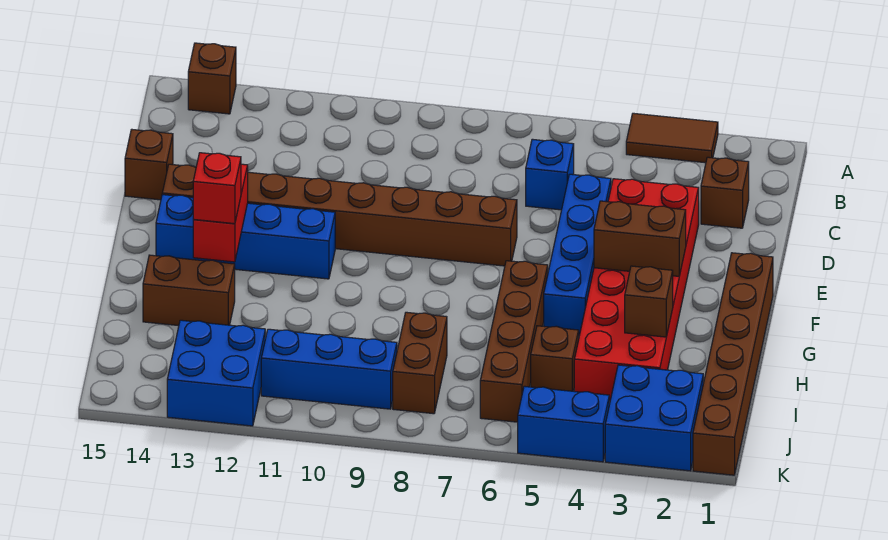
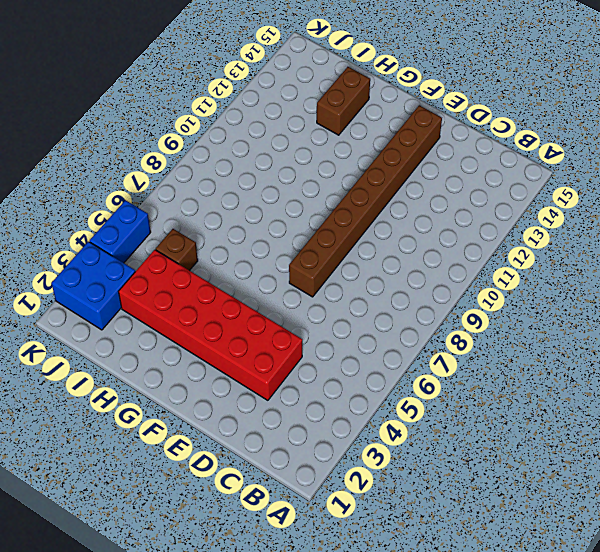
none -> brown tile A3:A4 level 1
none -> brown brick A14 level 1
none -> brown brick C2 level 1

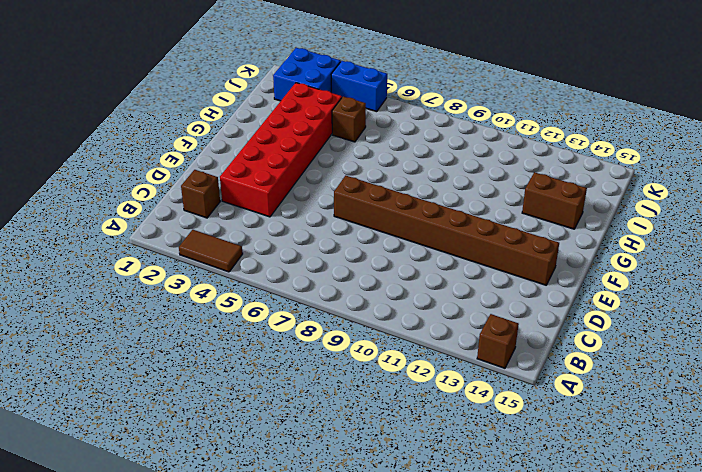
none -> blue brick C6 level 1
none -> blue brick D5:G5 level 1
none -> brown brick D15 level 1

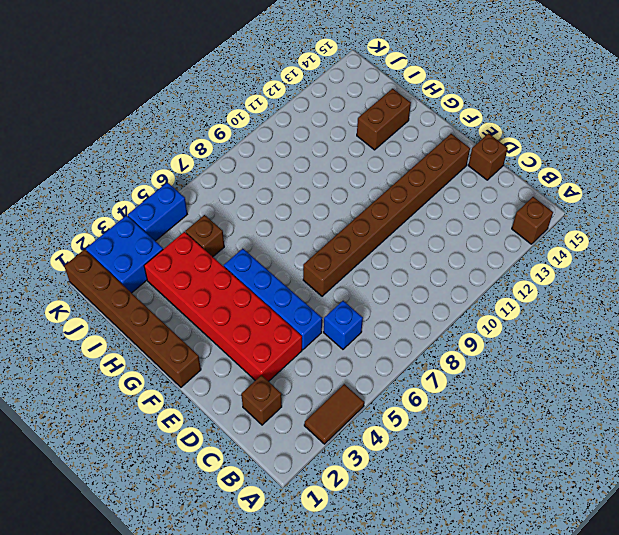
none -> blue brick F11:F14 level 1
none -> brown brick G6:J6 level 1
none -> brown brick I8:J8 level 1

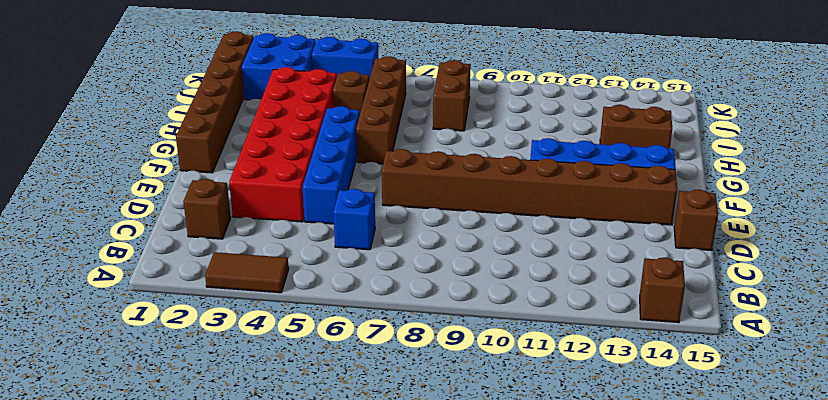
none -> blue brick J9:J11 level 1
none -> blue brick J12:K13 level 1
none -> brown brick F3:F4 level 2

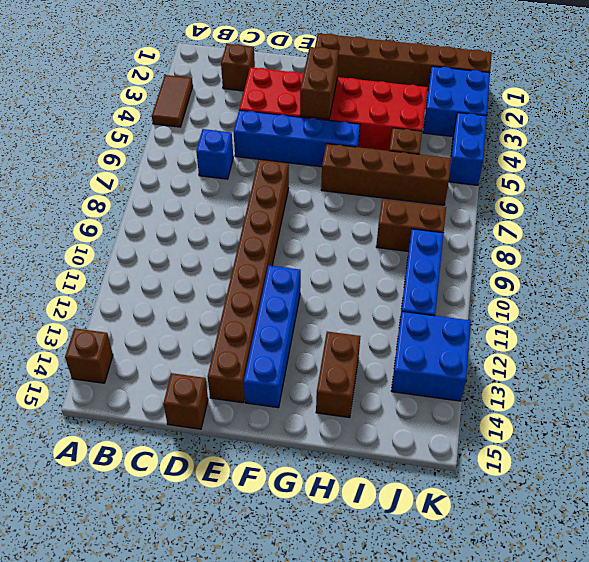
none -> red brick F13:G13 level 2
none -> brown brick H3 level 2
none -> red brick G13 level 3

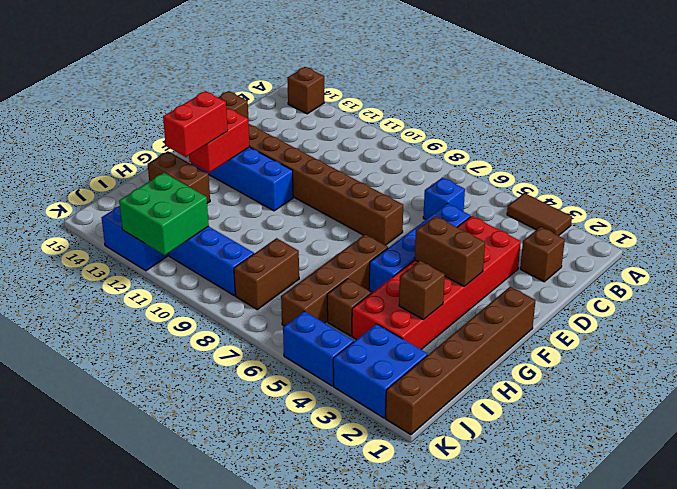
red brick G13:H13 level 3 -> red brick G13 level 3
green brick J11:K12 level 2 -> none

